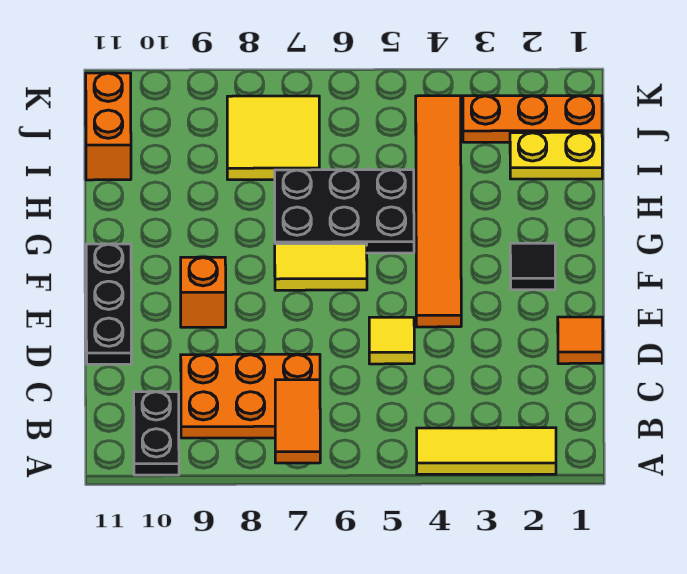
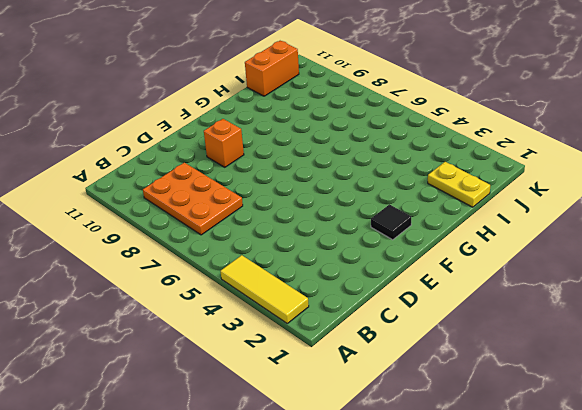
none -> black plate A10:B10 level 1
none -> orange tile D1 level 1
none -> yellow tile D5 level 1

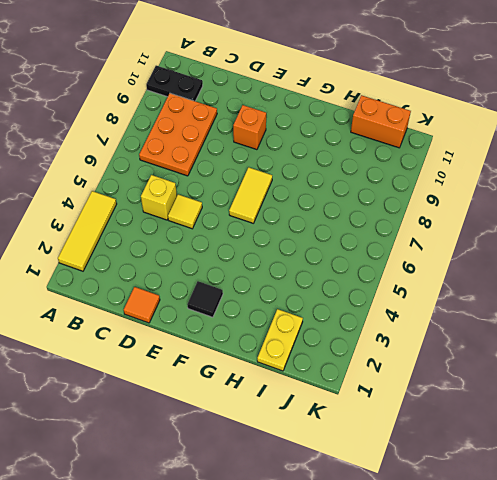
yellow brick C5 level 1 -> none
none -> black plate D11:F11 level 1
none -> orange tile E4:J4 level 1
none -> black plate G5:H7 level 1

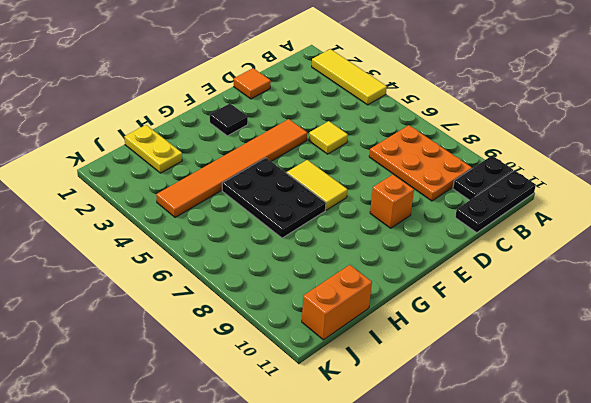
black plate A11:C11 level 1 -> black plate D11:F11 level 1
none -> yellow tile I7:J8 level 1
none -> orange plate J1:J3 level 1
none -> orange tile A7:B7 level 2

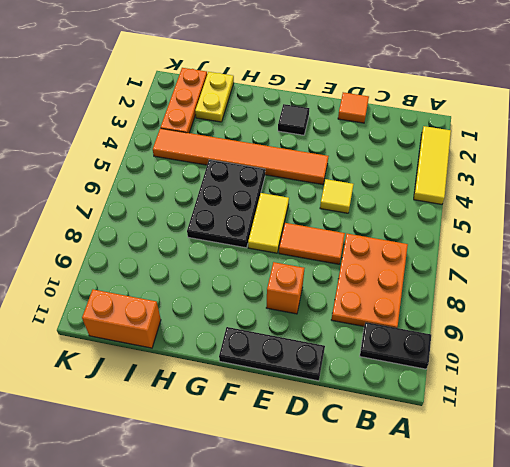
orange tile D7:E7 level 1 -> orange tile A7:B7 level 2
none -> yellow tile I7:J8 level 1

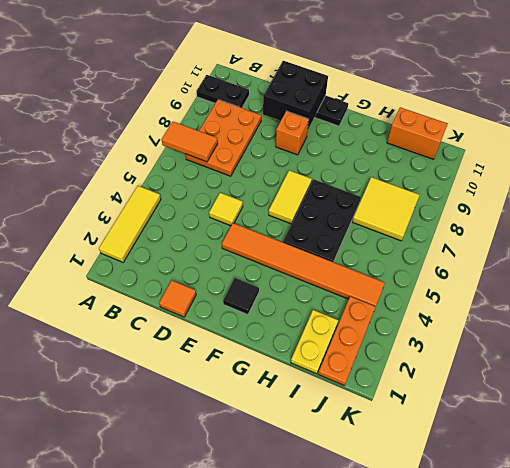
black brick D10:E11 level 2 -> none

